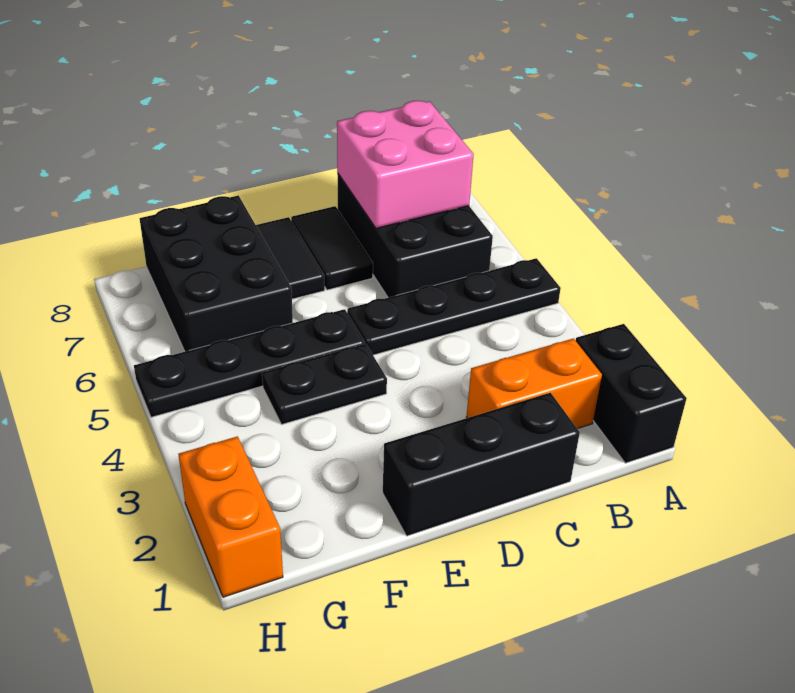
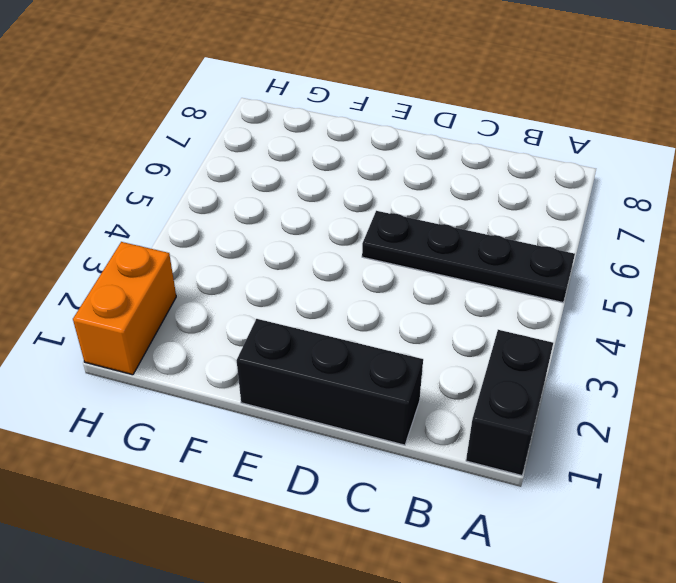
none -> orange brick B2:C2 level 1
none -> black brick B6:C8 level 1
none -> black tile D7:D8 level 1

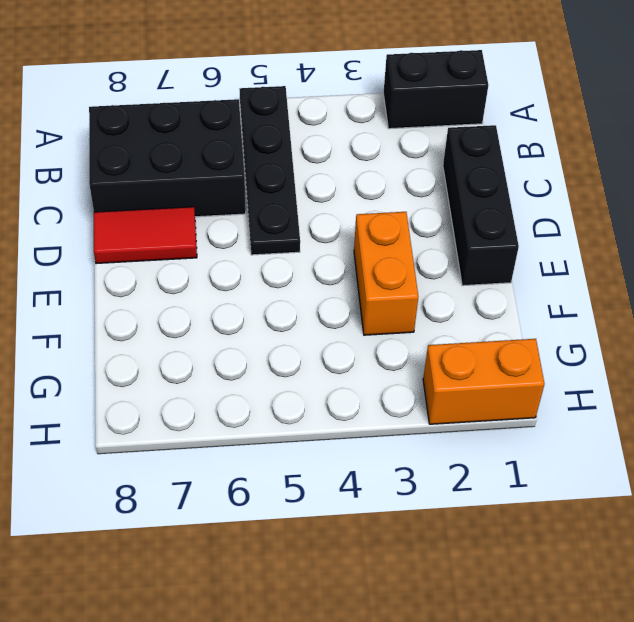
red tile D7:D8 level 1 -> black tile D7:D8 level 1
orange brick E3:F3 level 1 -> orange brick B2:C2 level 1
none -> black plate E4:F4 level 1
none -> black plate E5:H5 level 1
none -> black tile E7:E8 level 1

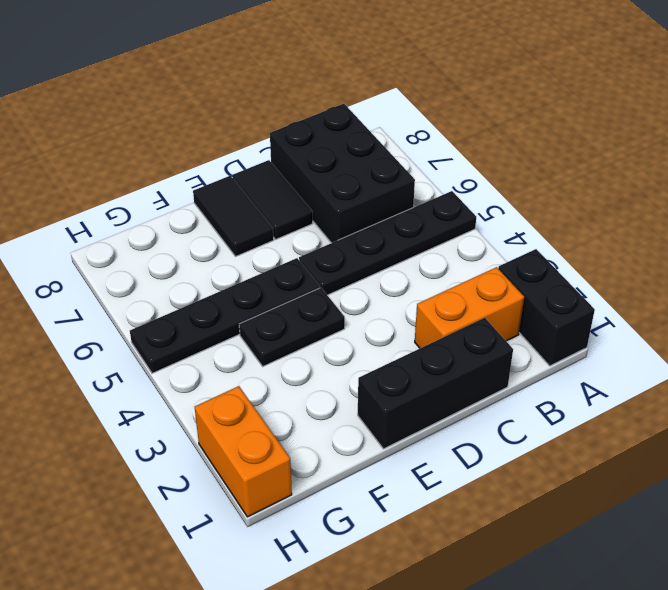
none -> black brick F6:G8 level 1
none -> pink brick B7:C8 level 2

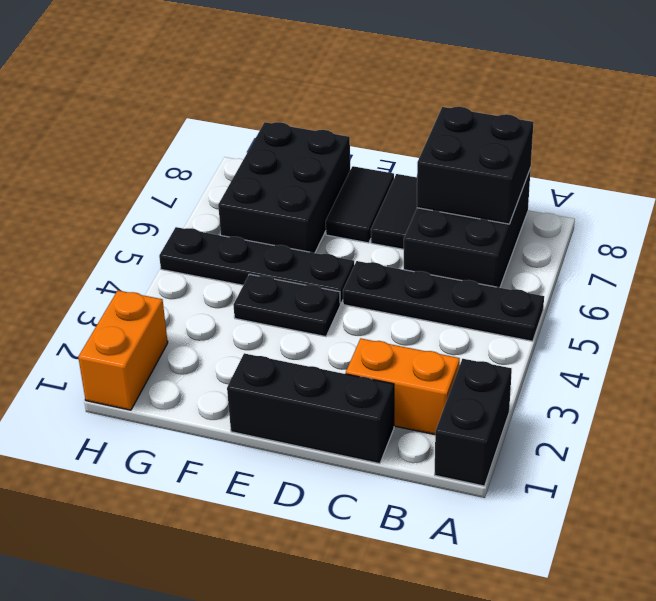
black brick B7:C8 level 2 -> pink brick B7:C8 level 2

